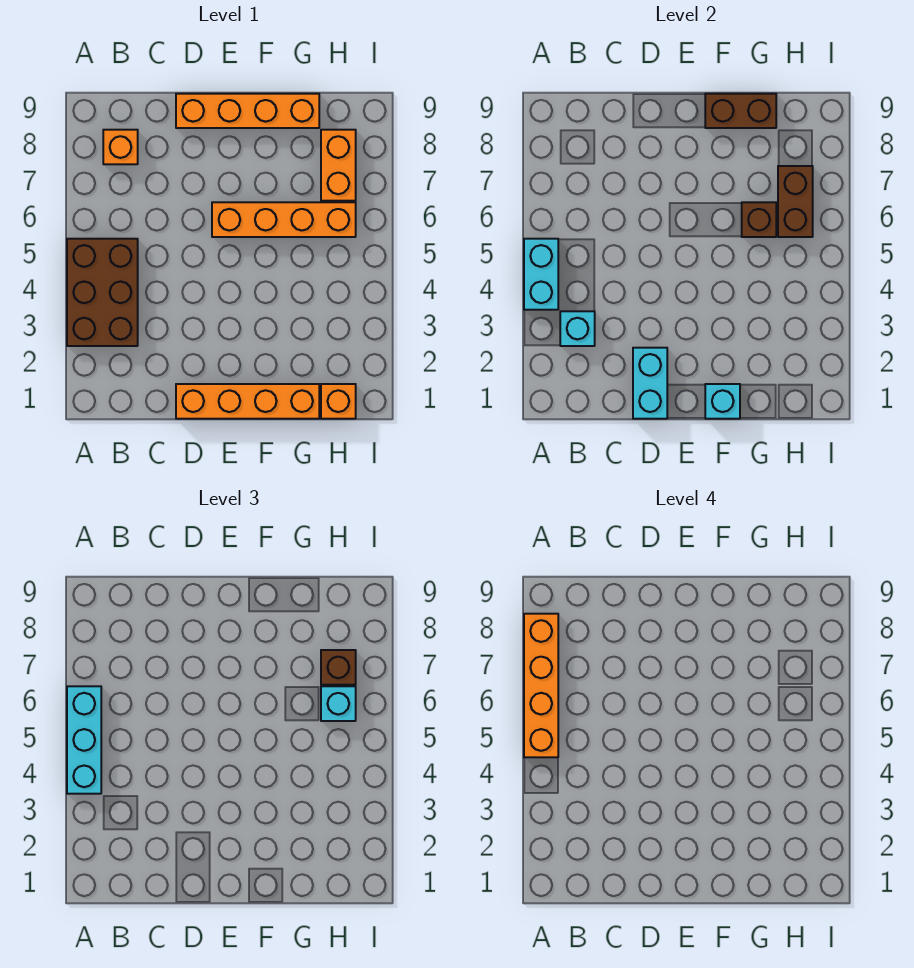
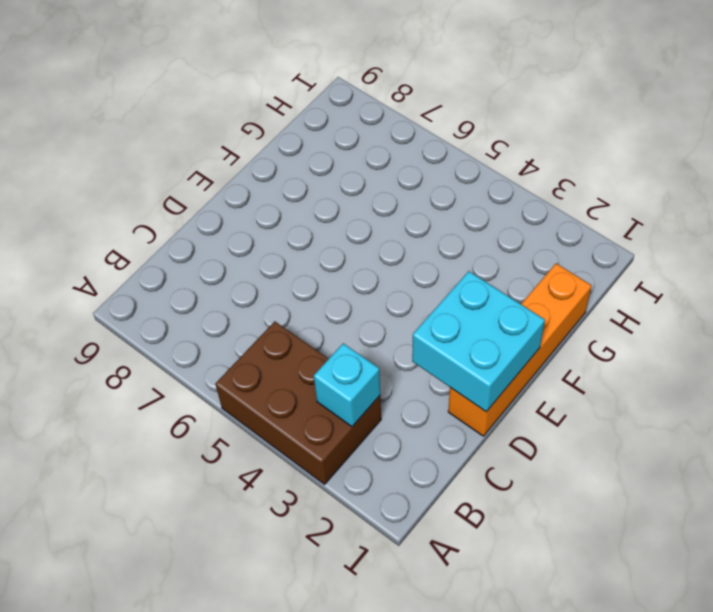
cyan brick D1:E2 level 2 -> cyan brick D1:D2 level 2
none -> orange brick B8 level 1
none -> orange brick D9:G9 level 1
none -> orange brick E6:H6 level 1

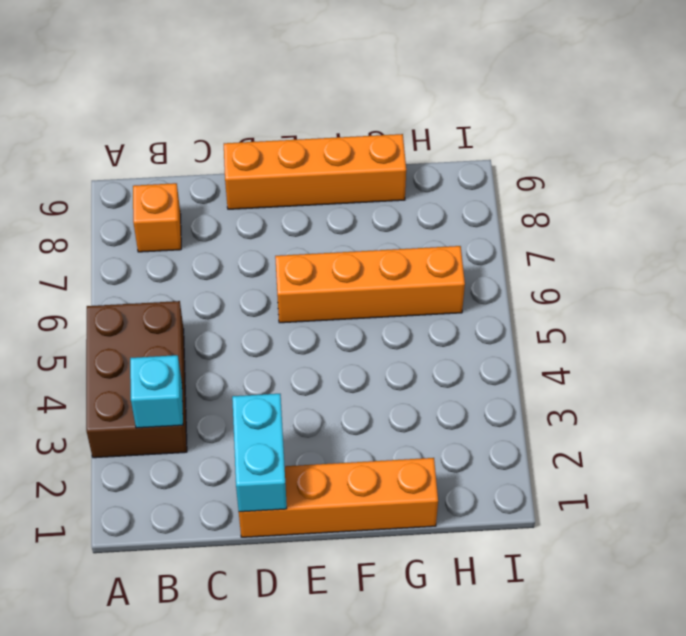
none -> orange brick H1 level 1
none -> orange brick H7:H8 level 1
none -> cyan brick A4:A5 level 2

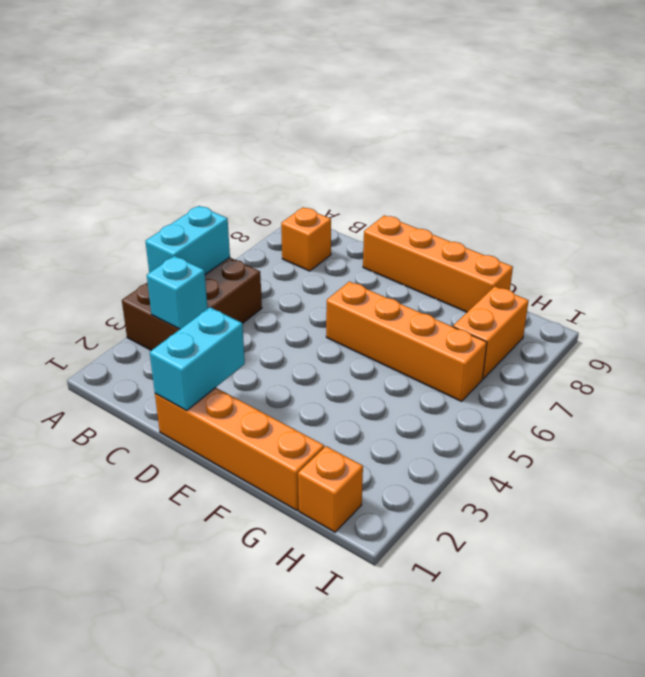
none -> cyan brick F1 level 2
none -> brown brick F9:G9 level 2
none -> brown brick G6 level 2

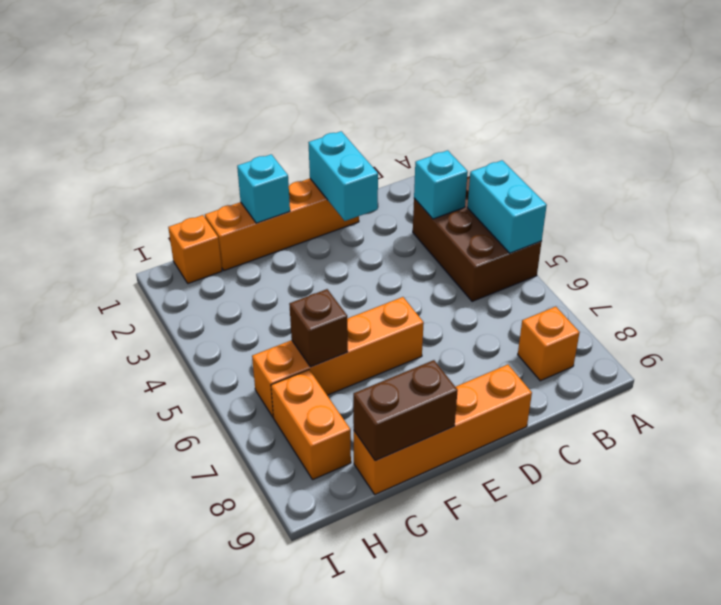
none -> brown brick H6:H7 level 2
none -> cyan brick A4:A6 level 3
none -> cyan brick H6 level 3

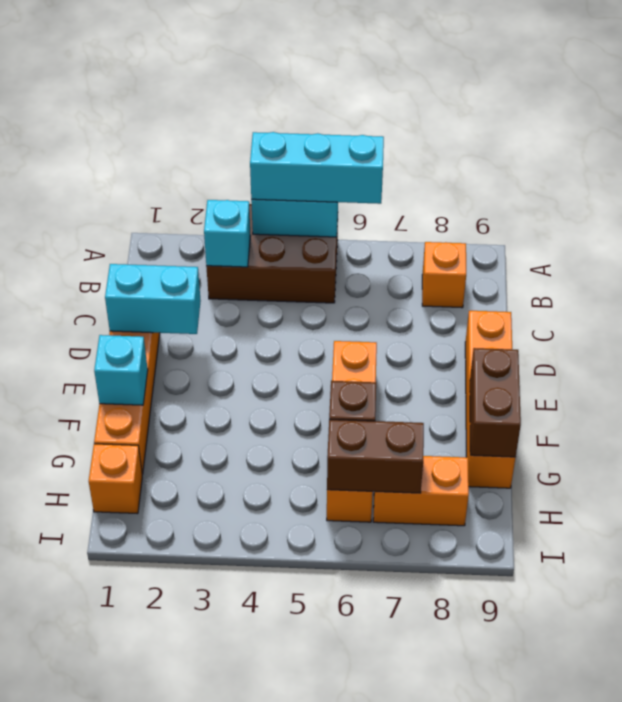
none -> cyan brick H6 level 3
none -> brown brick H7 level 3
none -> orange brick A5:A8 level 4

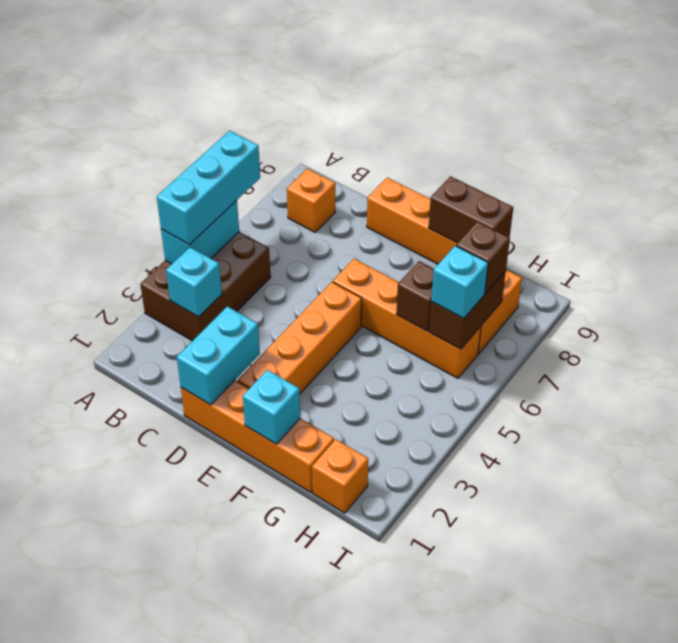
orange brick E2:E5 level 1 -> orange brick A5:A8 level 4

